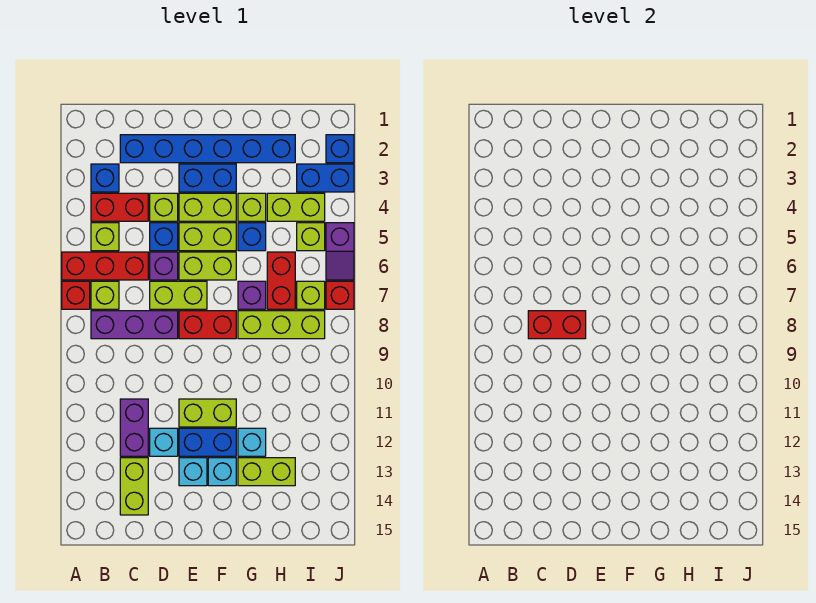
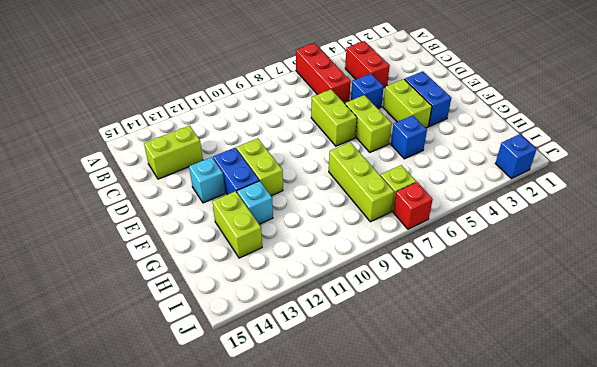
none -> red brick A7 level 1
none -> blue brick B3 level 1
none -> lime brick B5 level 1
none -> lime brick B7 level 1

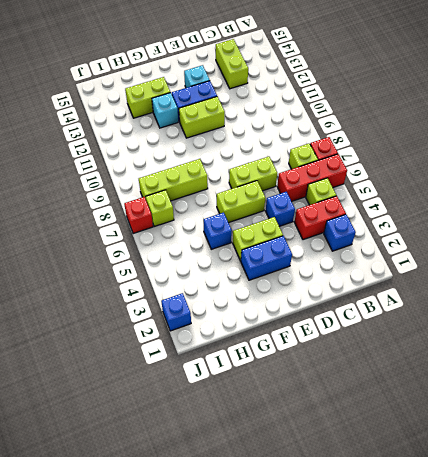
none -> purple brick B8:D8 level 1
none -> blue brick C2:H2 level 1
none -> purple brick C11:C12 level 1
none -> lime brick D4 level 1

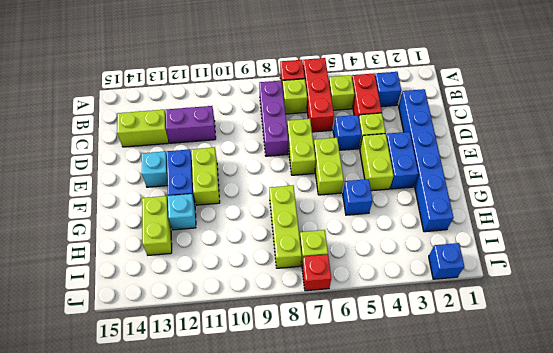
none -> purple brick D6 level 1
none -> cyan brick D12 level 1
none -> lime brick E5:F5 level 1
none -> red brick E8:F8 level 1

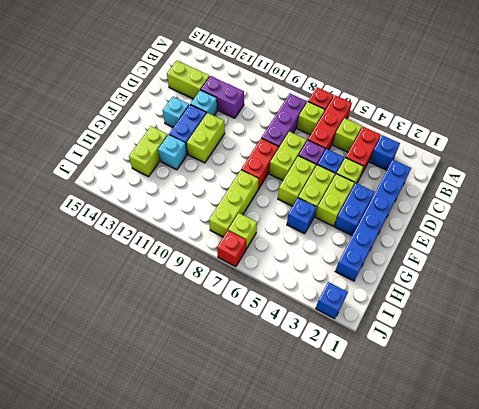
none -> cyan brick F13 level 1
none -> lime brick G4 level 1
none -> purple brick G7 level 1
none -> lime brick H4:I4 level 1

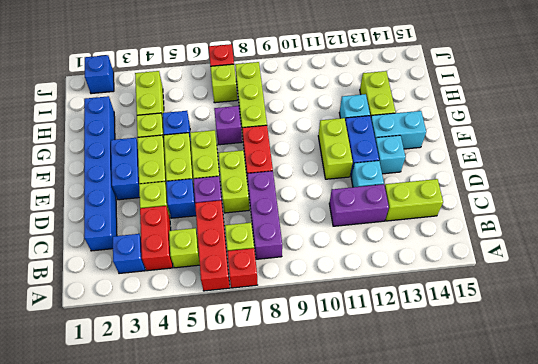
cyan brick F13:F14 level 1 -> cyan brick F13 level 1
none -> red brick H6:H7 level 1
none -> blue brick I3:J3 level 1
none -> lime brick I5 level 1
none -> purple slope J5:J6 level 1 top 5

